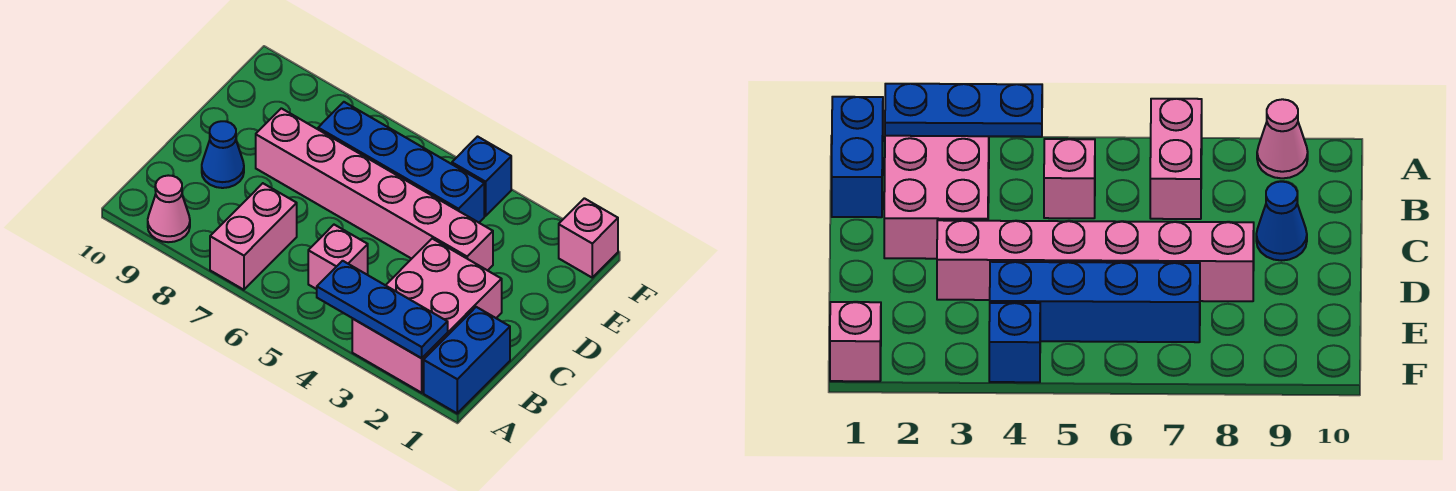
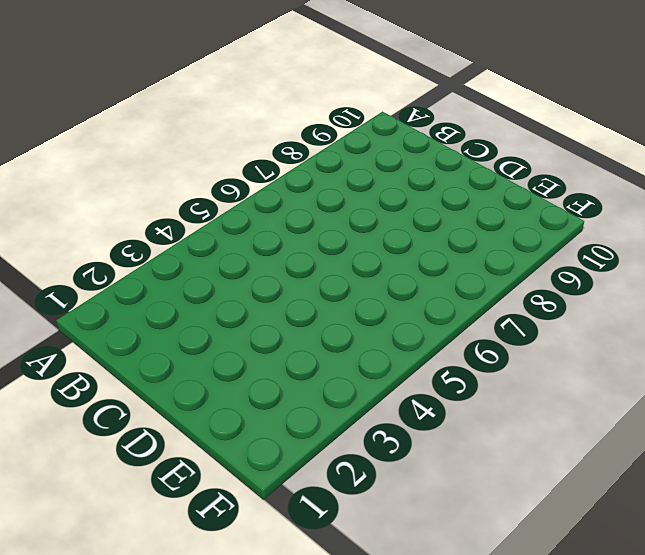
none -> blue brick A1:B1 level 1
none -> pink brick A2:C3 level 1

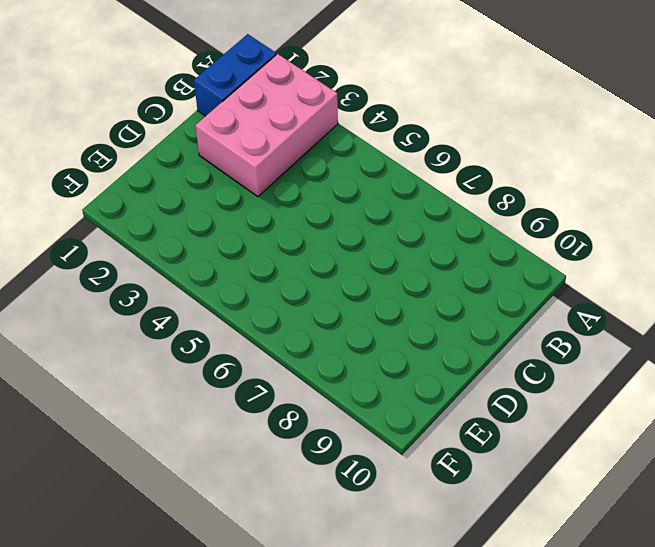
none -> pink brick A7:B7 level 1
none -> pink cone A9 level 1

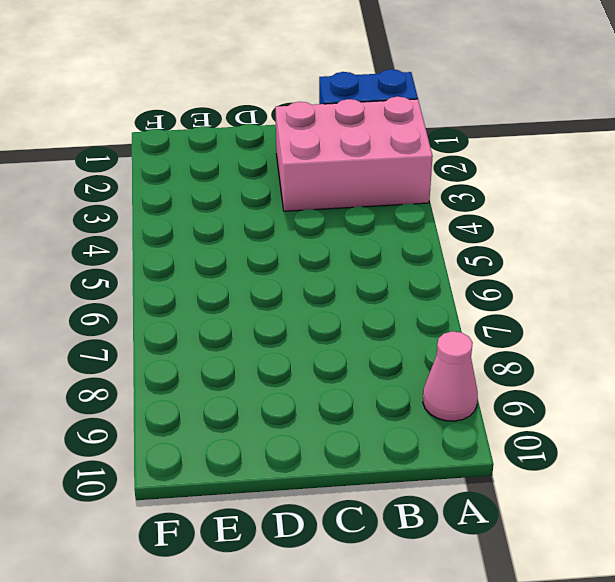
none -> pink brick A7:B7 level 1
none -> pink brick B5 level 1

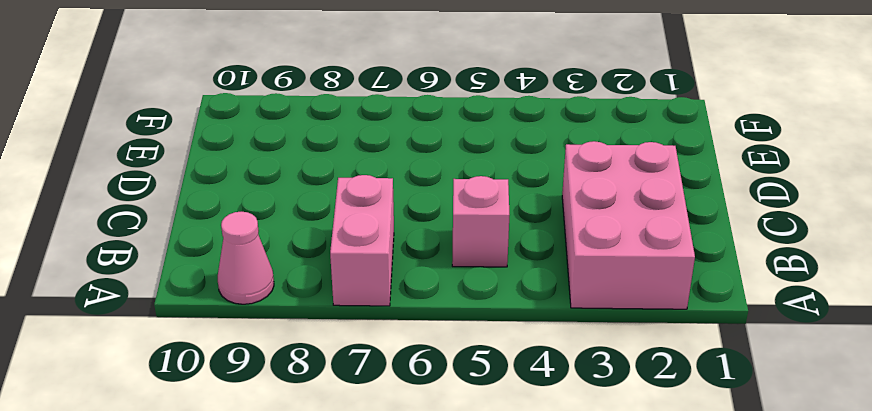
none -> blue brick A1:B1 level 1
none -> blue cone C9 level 1

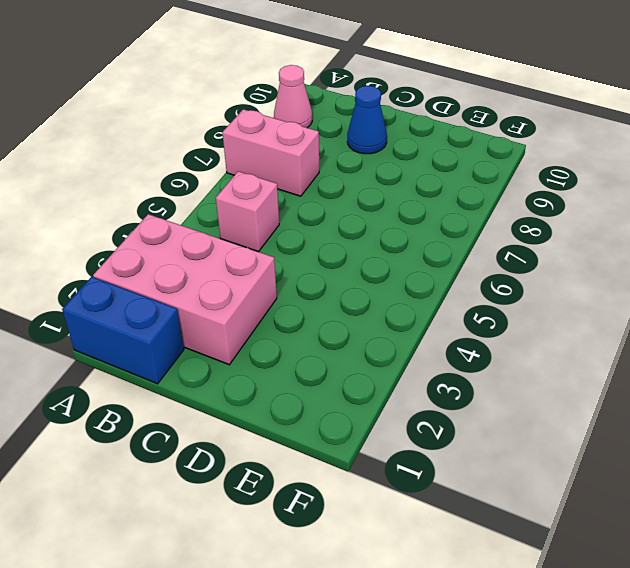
none -> pink brick D3:D8 level 1
none -> blue brick E4:E7 level 1

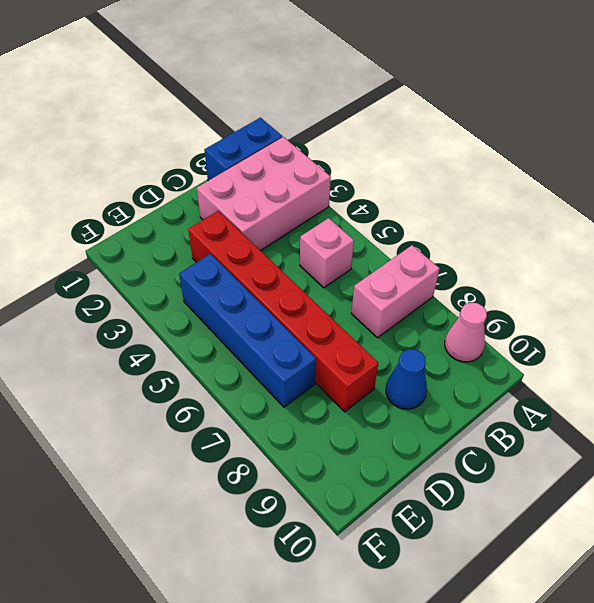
red brick D3:D8 level 1 -> pink brick D3:D8 level 1
none -> pink brick F1 level 1
none -> blue brick F4 level 1

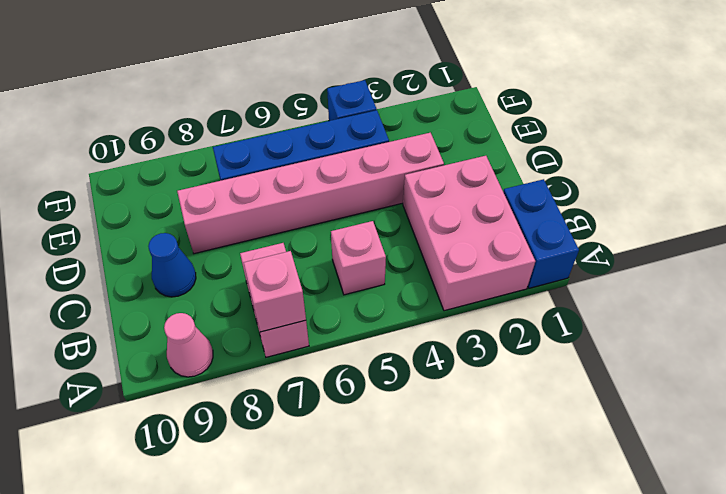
pink brick A7 level 2 -> pink brick F1 level 1
none -> blue plate A2:A4 level 2

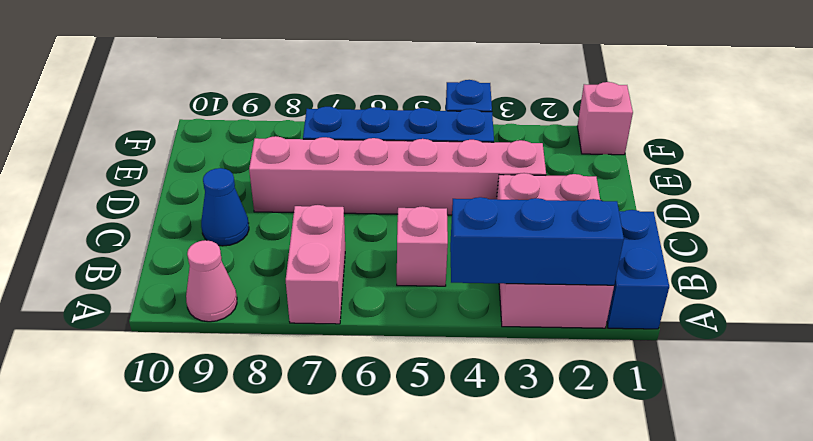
blue brick A2:A4 level 2 -> blue plate A2:A4 level 2

